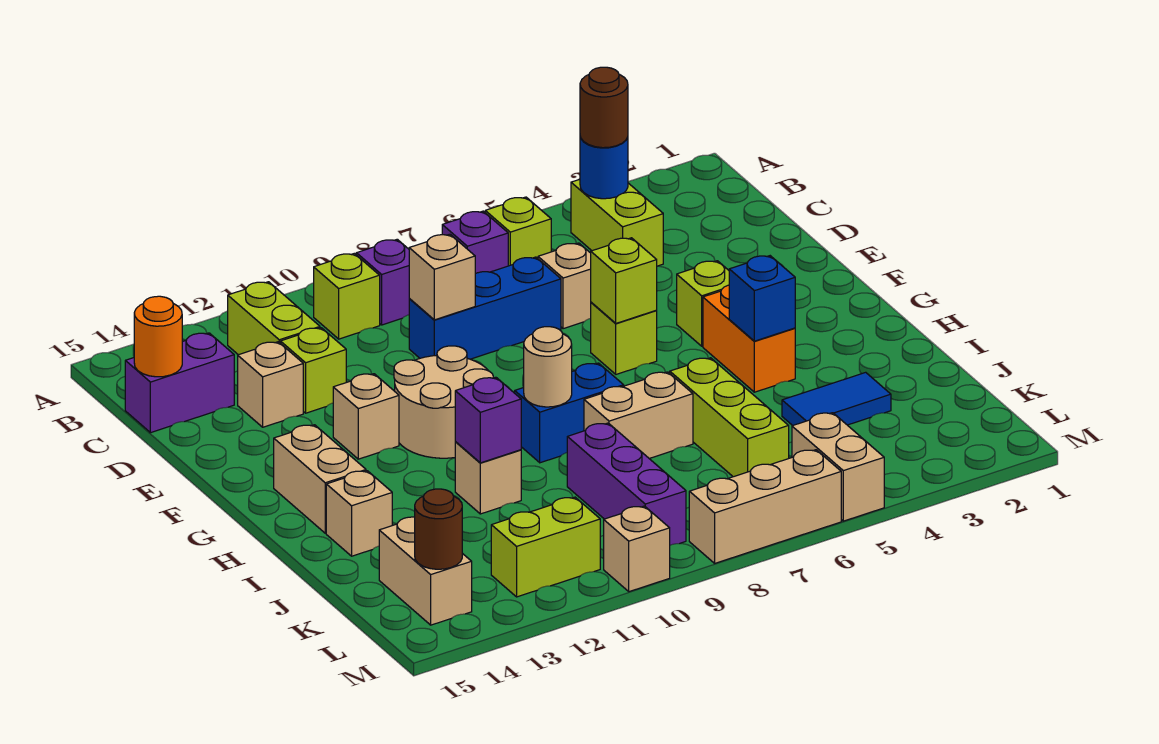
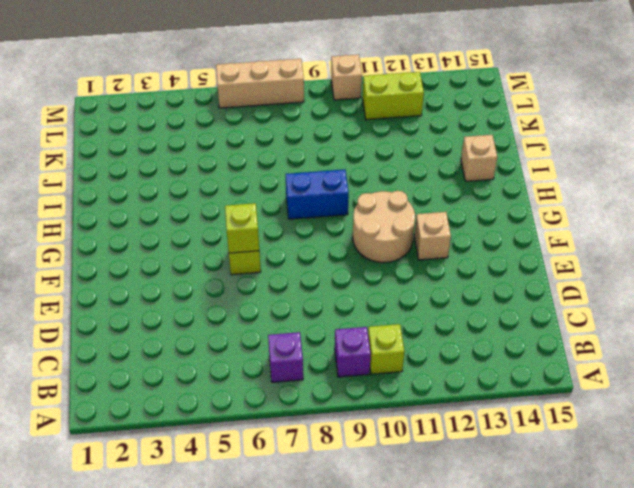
none -> lime brick B4:C4 level 1
none -> lime brick B6 level 1
none -> lime brick B12:C12 level 1
none -> purple brick C14:C15 level 1

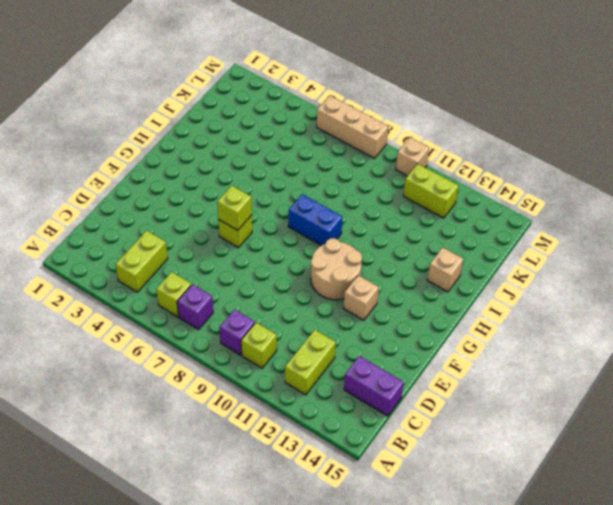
none -> tan brick D6 level 1
none -> blue brick D7:D9 level 1
none -> lime brick D12 level 1
none -> tan brick D13 level 1

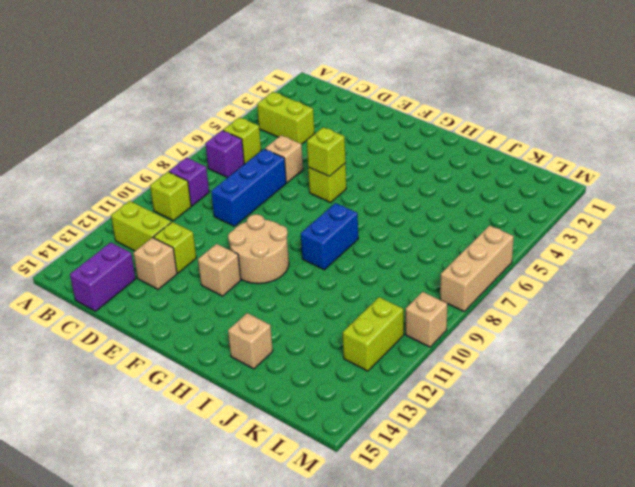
none -> lime brick F4 level 1
none -> orange brick G4:H4 level 1
none -> tan brick G14:H14 level 1
none -> lime brick I6:K6 level 1

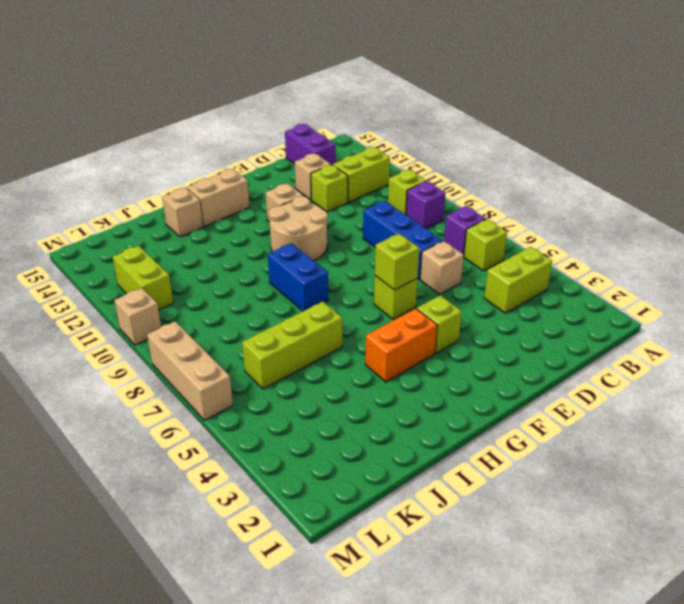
none -> tan brick I7:I8 level 1
none -> tan brick I11 level 1
none -> blue tile J3:J4 level 1
none -> purple brick J9:L9 level 1

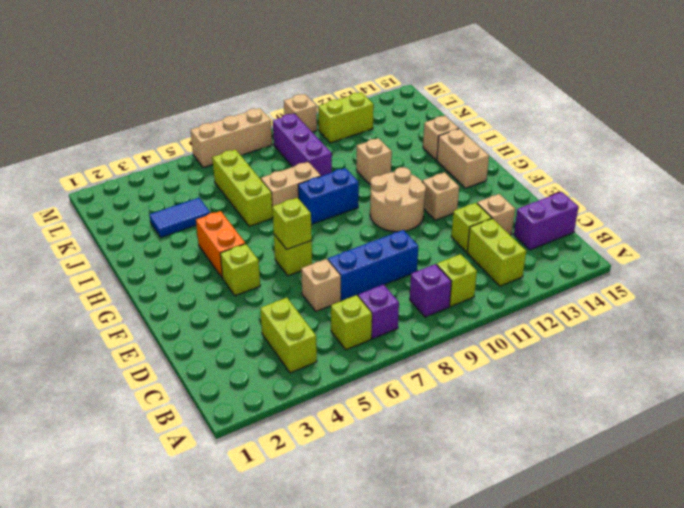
none -> tan brick K14:L14 level 1
none -> tan brick L5:M5 level 1
none -> blue round brick B4 level 2
none -> orange round brick C15 level 2

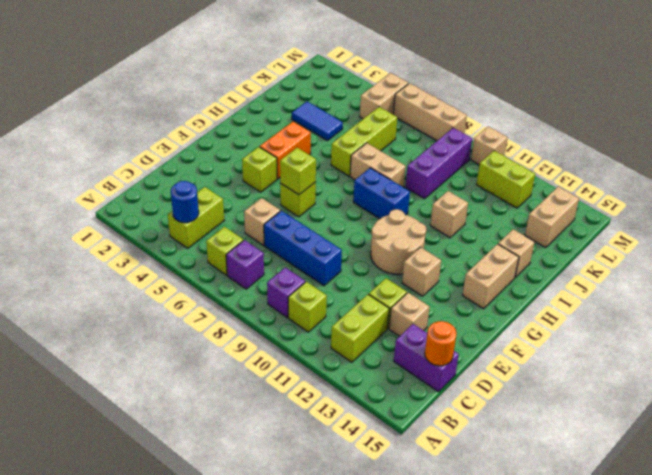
none -> tan brick D9 level 2
none -> blue brick H4 level 2
none -> tan round brick H9 level 2
none -> purple brick I11 level 2

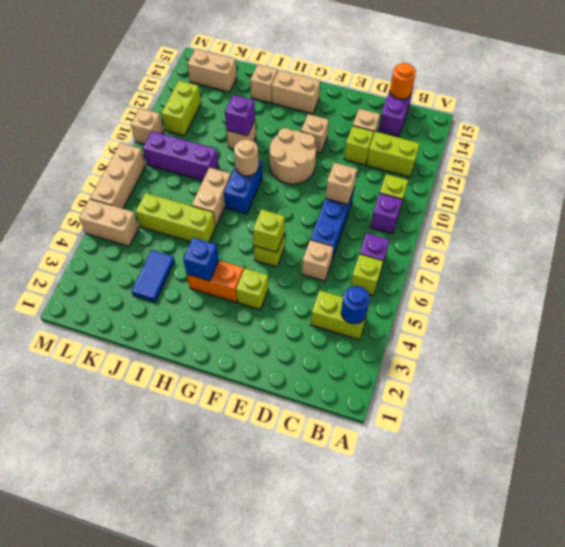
none -> brown round brick L14 level 2
none -> brown round brick B4 level 3

